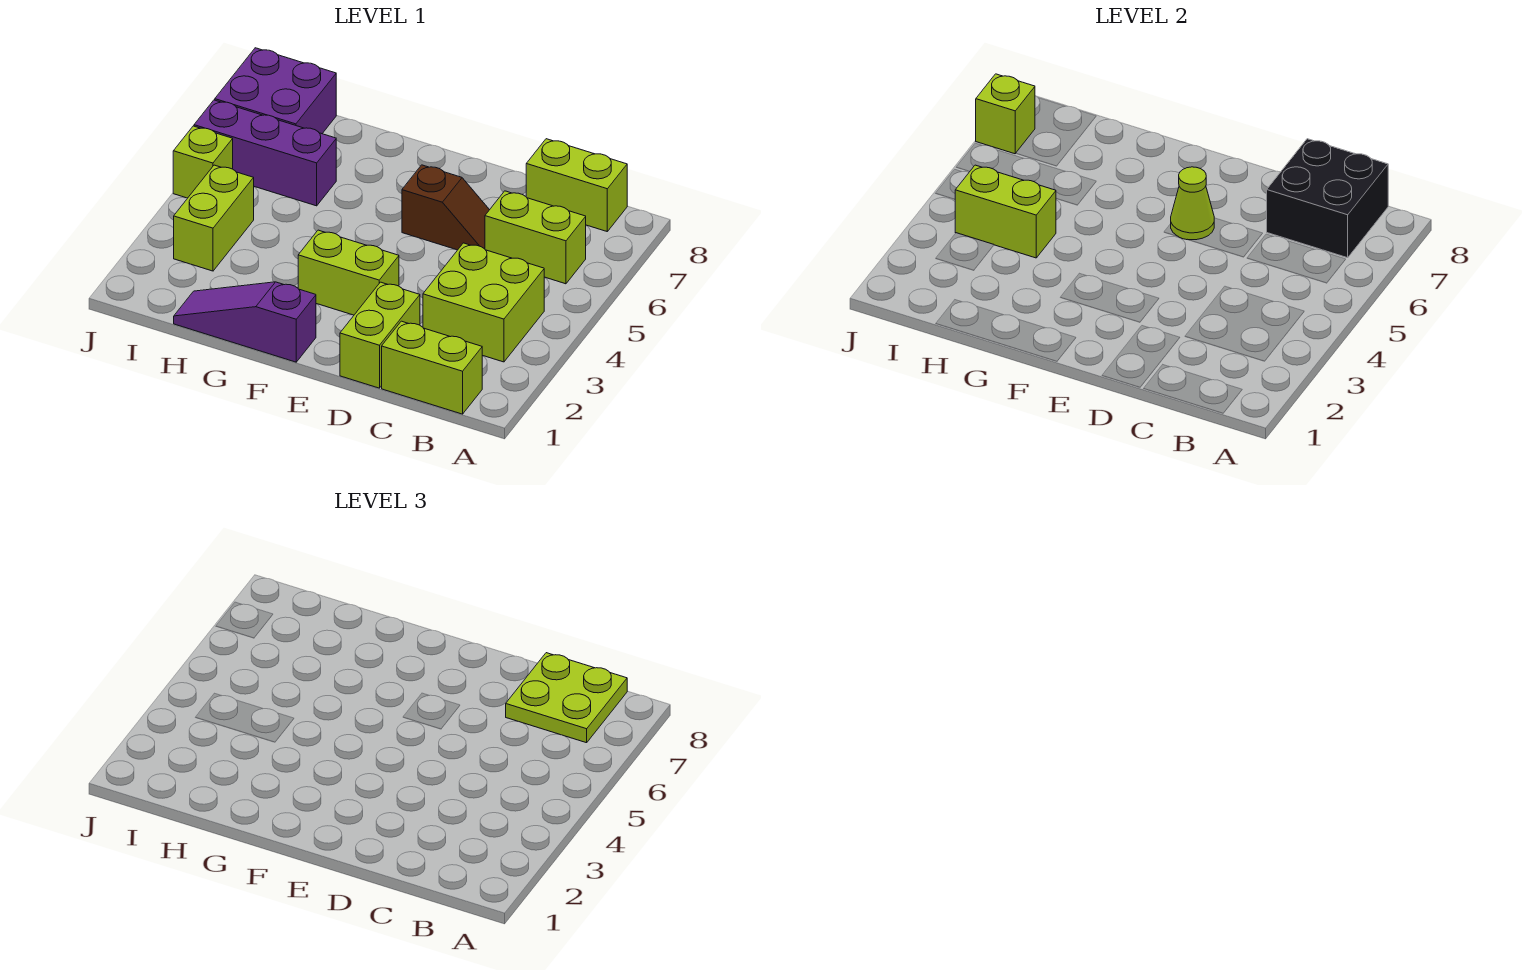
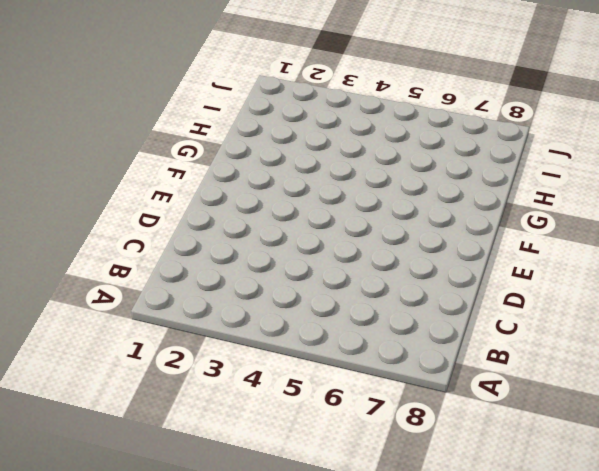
none -> lime brick B1:C1 level 1
none -> lime brick B3:C4 level 1
none -> lime brick B6:C6 level 1

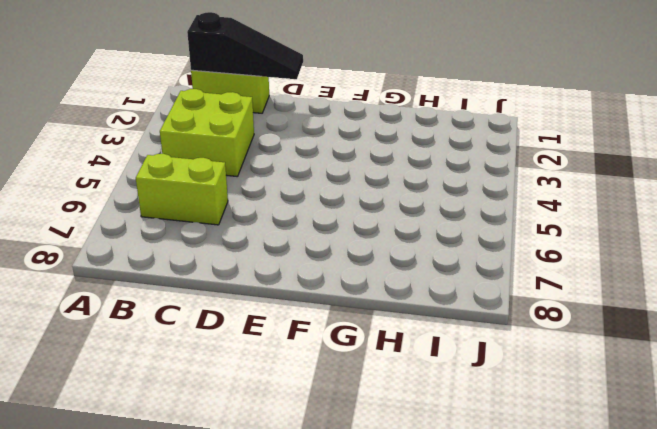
black slope B1:D1 level 2 top B -> none
none -> lime brick B8:C8 level 1
none -> lime brick D1:D2 level 1
none -> brown slope D6:E6 level 1 top E

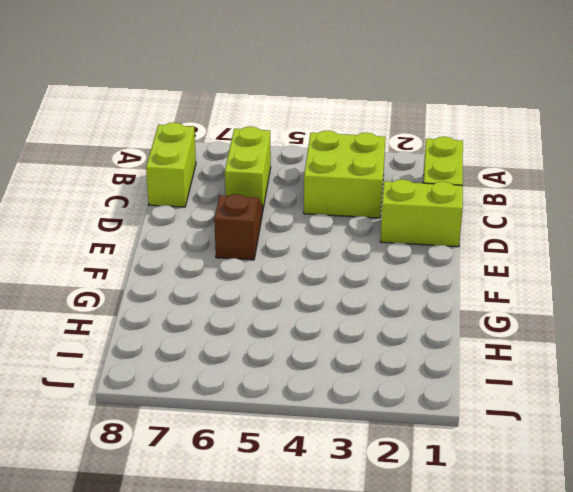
none -> lime brick E3:F3 level 1
none -> purple slope F1:H1 level 1 top F
none -> purple brick H6:J6 level 1

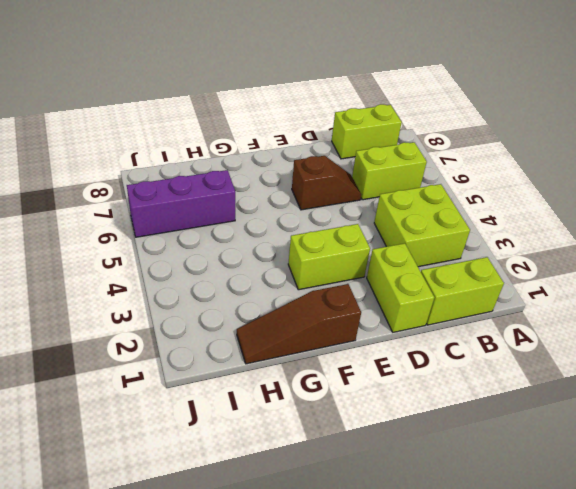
brown slope F1:H1 level 1 top F -> purple slope F1:H1 level 1 top F
none -> lime brick I3:I4 level 1
none -> purple brick I7:J8 level 1
none -> lime brick J5 level 1

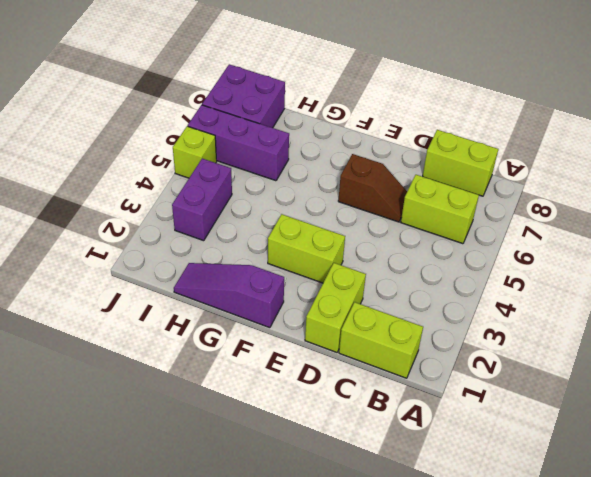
purple brick I3:I4 level 1 -> lime brick I3:I4 level 1
none -> lime brick B3:C4 level 1
none -> black brick B7:C8 level 2
none -> lime cone E6 level 2

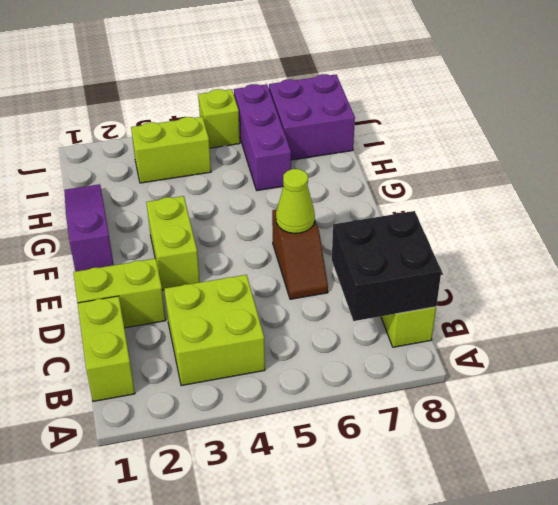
none -> lime brick B6:C6 level 1
none -> lime brick H4:I4 level 2
none -> lime brick J7 level 2

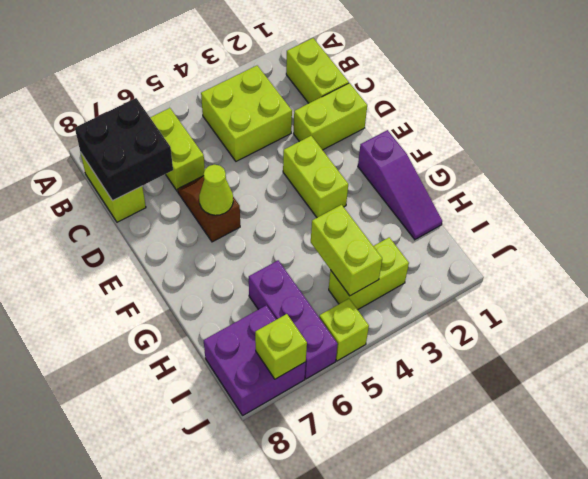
none -> lime plate B7:C8 level 3

